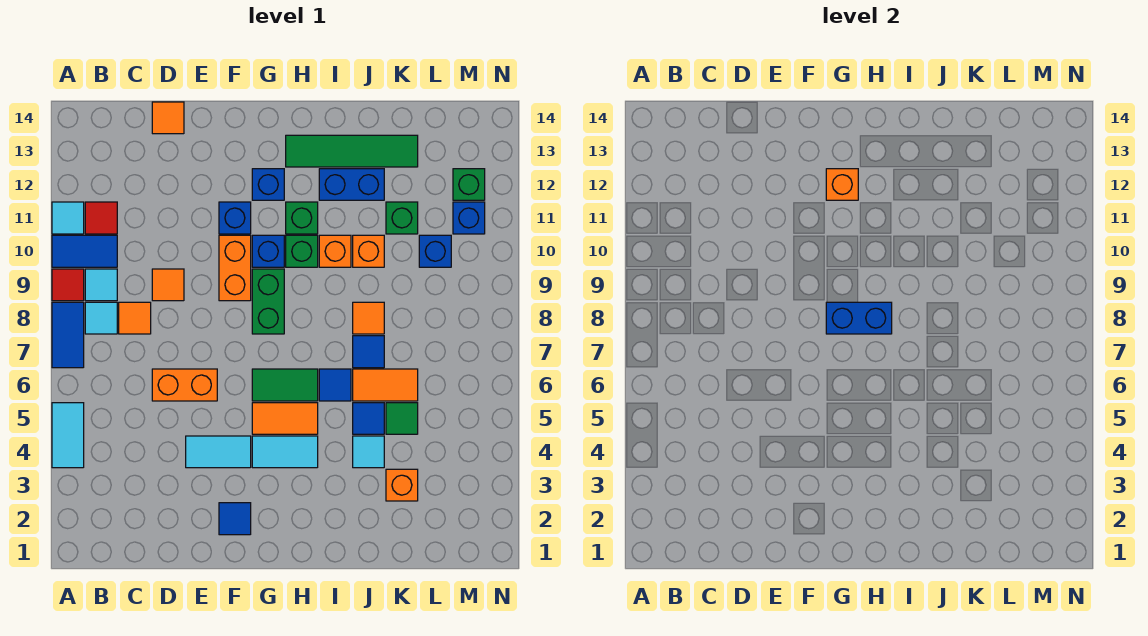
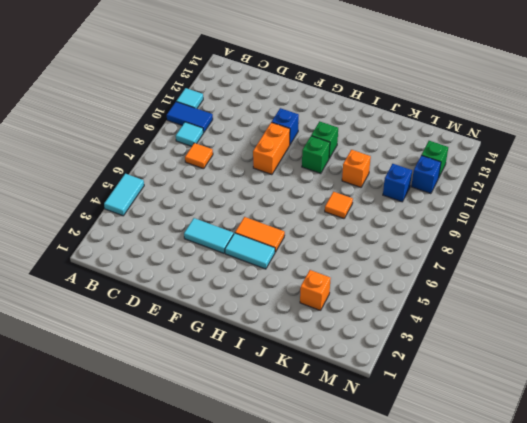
none -> blue tile A7:A8 level 1
none -> red tile A9 level 1
none -> cyan tile B8 level 1
none -> red tile B11 level 1

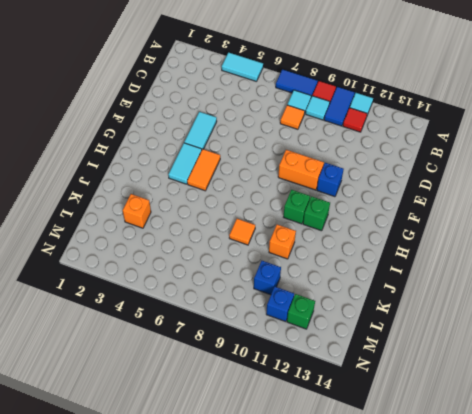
none -> orange brick D6:E6 level 1
none -> orange tile D9 level 1
none -> orange tile D14 level 1
none -> blue tile F2 level 1

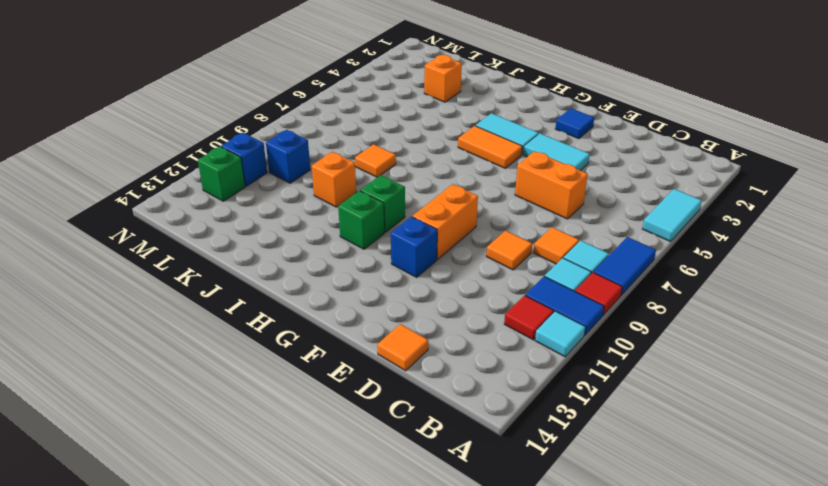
none -> green tile G6:H6 level 1
none -> green brick G8:G9 level 1
none -> blue brick G10 level 1
none -> blue brick G12 level 1

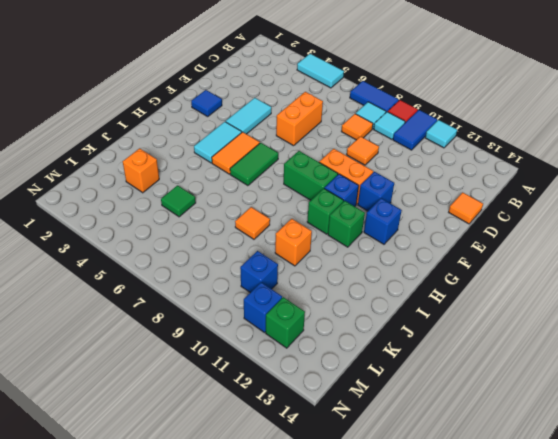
none -> red tile B11 level 1
none -> green tile H13:K13 level 1
none -> blue tile I6 level 1
none -> orange brick I10 level 1

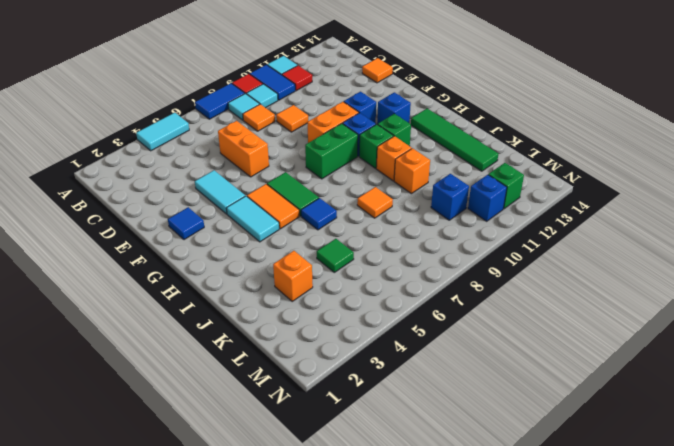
none -> blue brick I12:J12 level 1
none -> cyan tile J4 level 1
none -> blue tile J5 level 1
none -> orange tile J6:K6 level 1

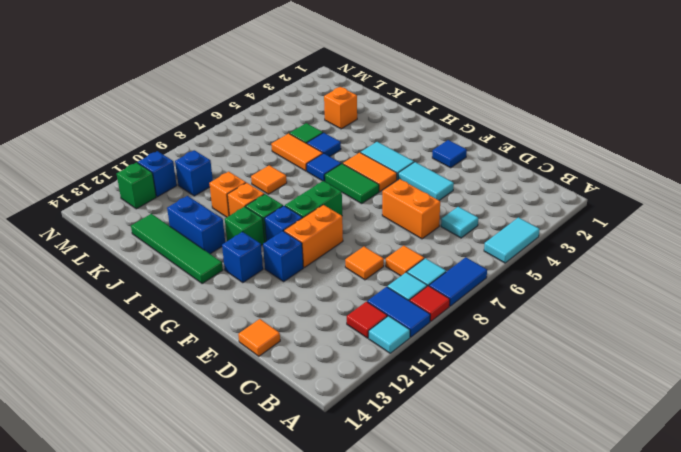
cyan tile C5 level 1 -> cyan tile J4 level 1
none -> blue tile J7 level 1
none -> green brick K11 level 1
none -> blue brick G8:H8 level 2
none -> orange brick G12 level 2

